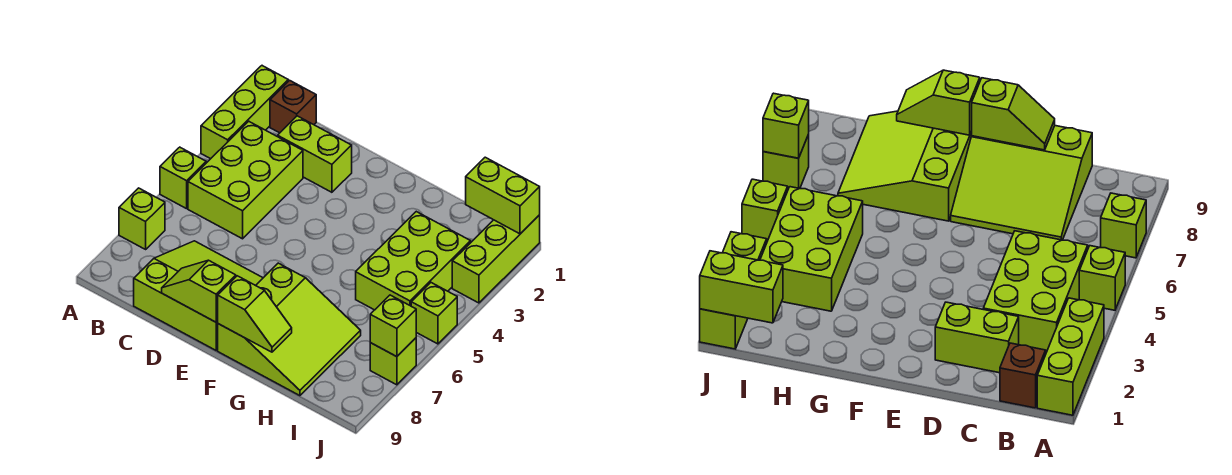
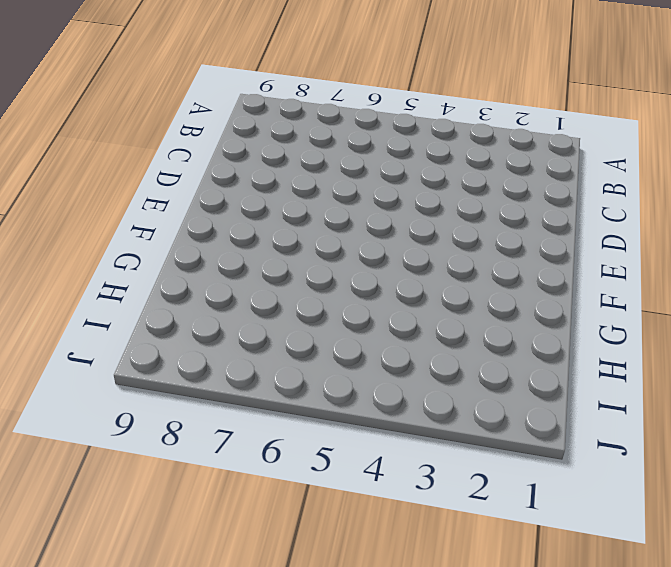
none -> lime brick A1:A3 level 1
none -> lime brick A5 level 1
none -> lime brick A7 level 1

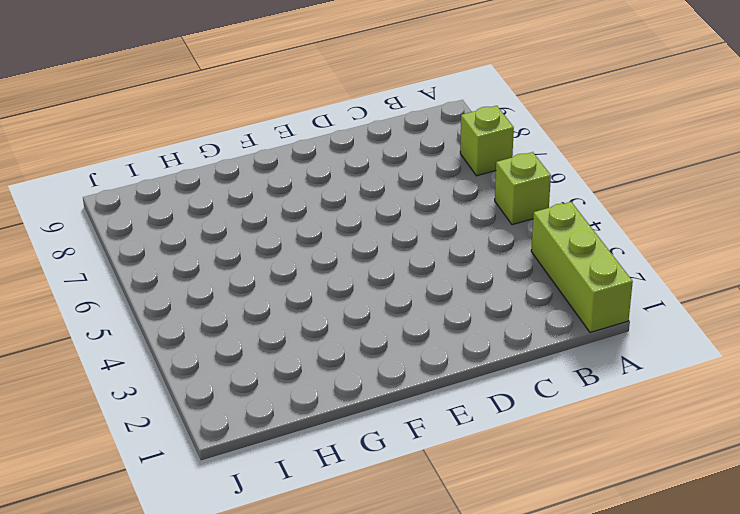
none -> brown brick B1 level 1
none -> lime brick B3:C5 level 1
none -> lime brick C2:D2 level 1

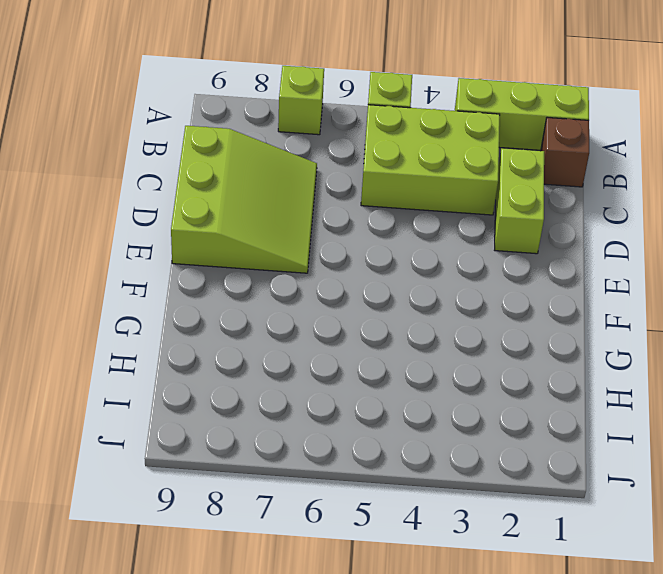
none -> lime slope F7:H9 level 1 top F
none -> lime brick H3:I5 level 1
none -> lime brick J1:J3 level 1

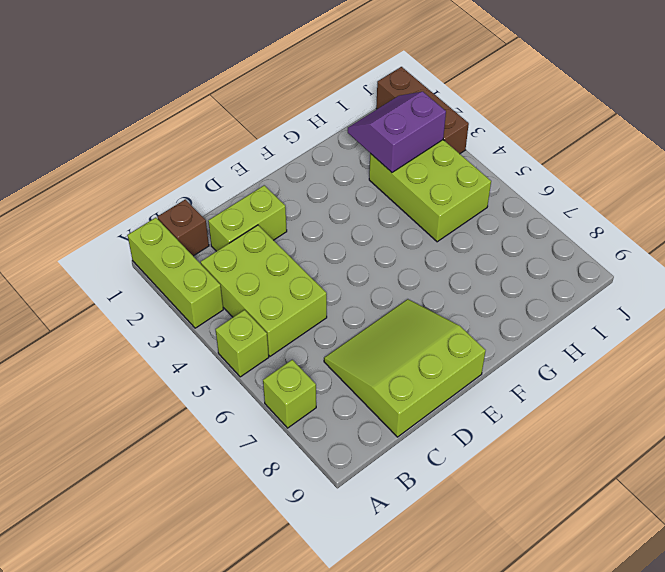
purple slope H2:I3 level 2 top 3 -> none
brown brick J1:J3 level 1 -> lime brick J1:J3 level 1
none -> lime slope F7:H9 level 1 top F
none -> lime brick J5 level 1
none -> lime brick J7 level 1

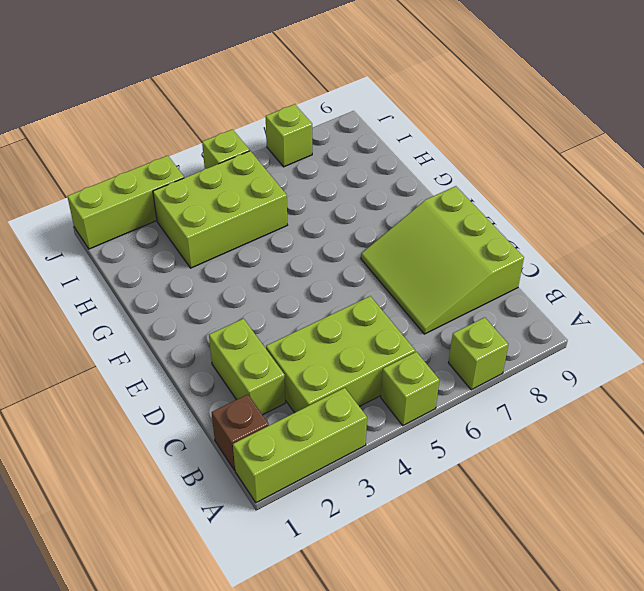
none -> lime slope F7:H9 level 1 top F
none -> lime slope D9:E9 level 2 top E
none -> lime slope F9:G9 level 2 top F

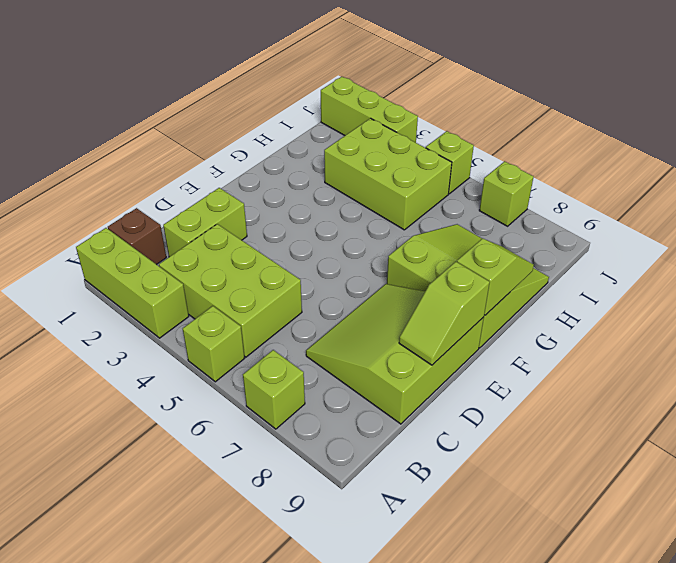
none -> lime brick I1:J1 level 2
none -> lime brick J7 level 2

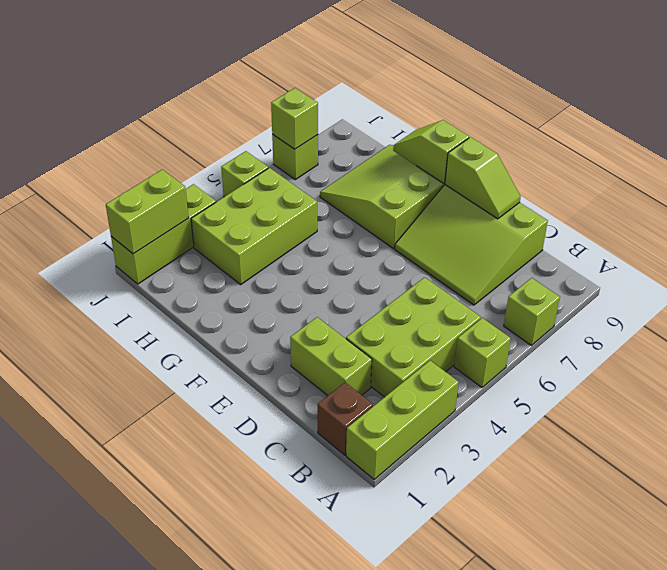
lime brick J1:J2 level 2 -> lime brick I1:J1 level 2

